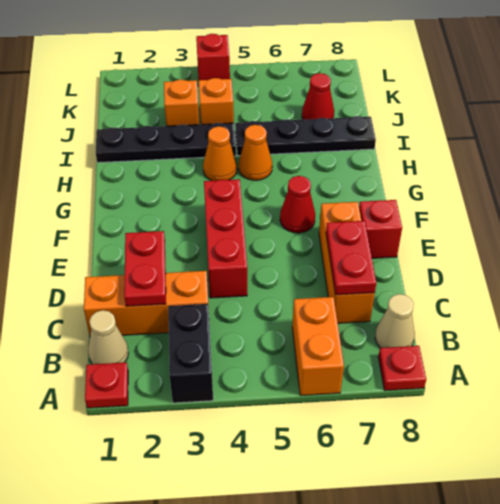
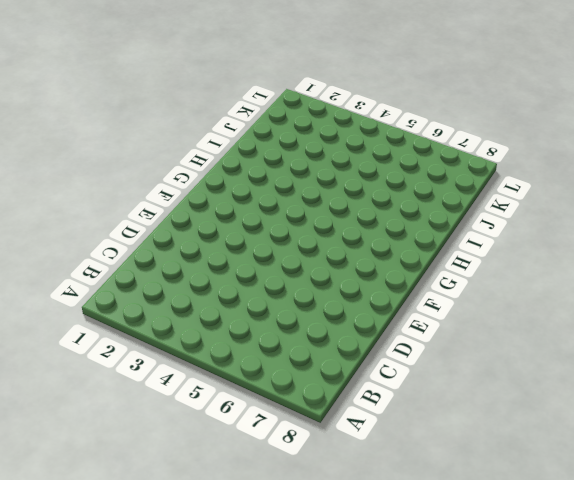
none -> red plate A1 level 1
none -> black brick A3:B3 level 1
none -> orange brick A6:B6 level 1

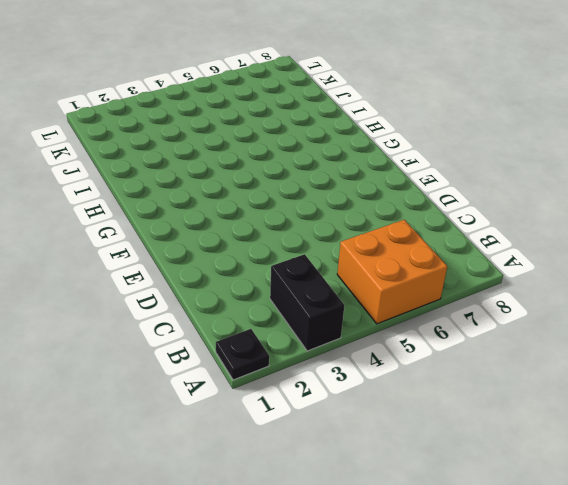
black plate A1 level 1 -> red plate A1 level 1
orange brick A5:B6 level 1 -> orange brick A6:B6 level 1
none -> red plate A8 level 1
none -> tan cone B1 level 1
none -> tan cone B8 level 1

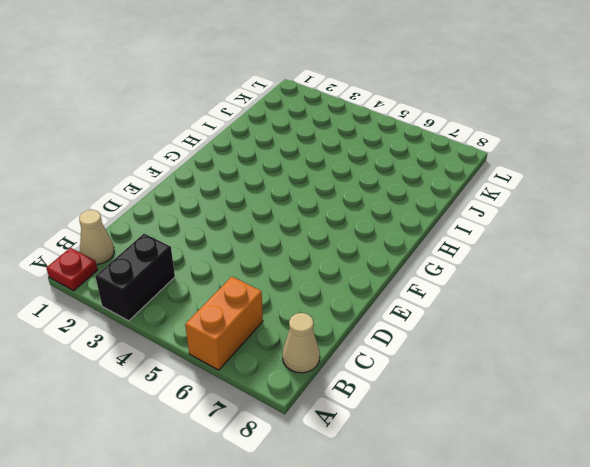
none -> red plate A8 level 1
none -> orange brick C1:C3 level 1
none -> orange brick C7:E7 level 1

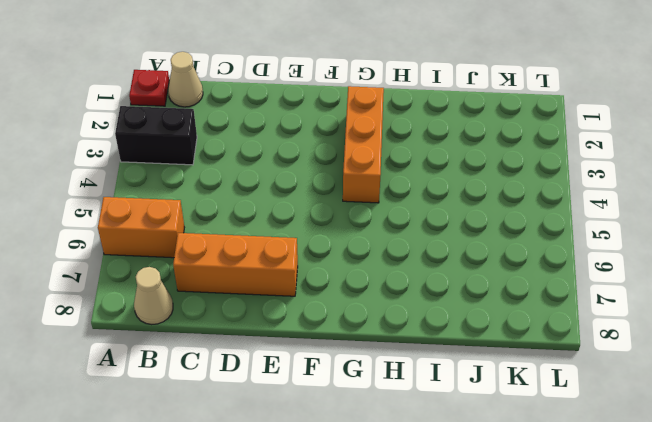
orange brick G2:G4 level 1 -> orange brick C1:C3 level 1
none -> red plate A8 level 1
none -> red brick D4:F4 level 1
none -> red brick E8 level 1

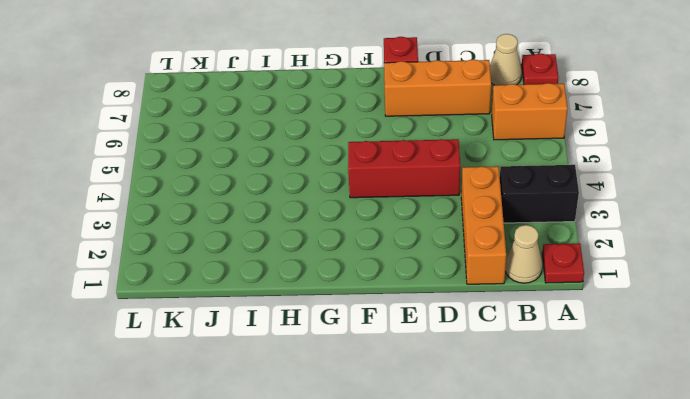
none -> red cone F6 level 1
none -> orange cone H4 level 1
none -> orange cone H5 level 1

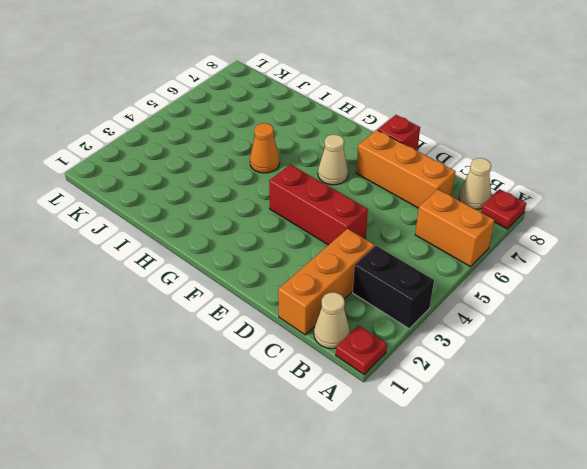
tan cone F6 level 1 -> red cone F6 level 1
none -> orange cone H4 level 1
none -> black plate I1:I4 level 1
none -> black plate I5:I8 level 1

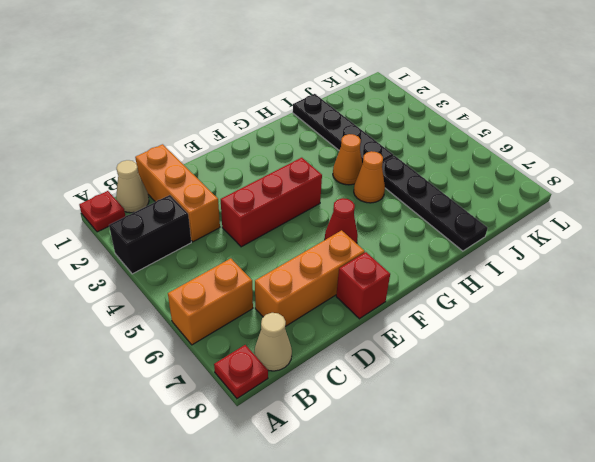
none -> orange brick J3 level 1
none -> orange brick J4 level 1
none -> red cone J7 level 1

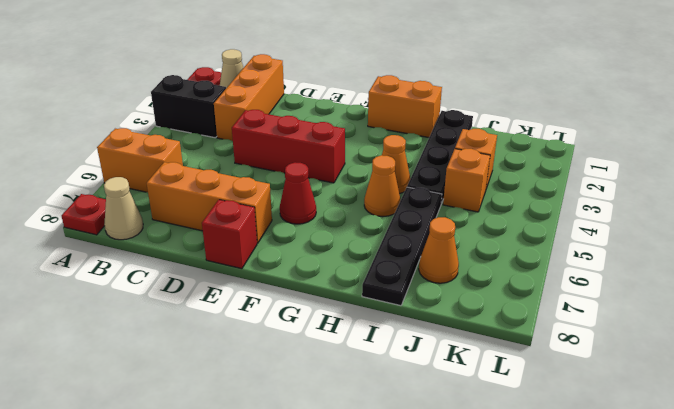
orange brick G1:H1 level 1 -> none
orange cone J7 level 1 -> red cone J7 level 1
none -> red brick L4 level 1
none -> red plate C2:D2 level 2
none -> red plate C7:D7 level 2

